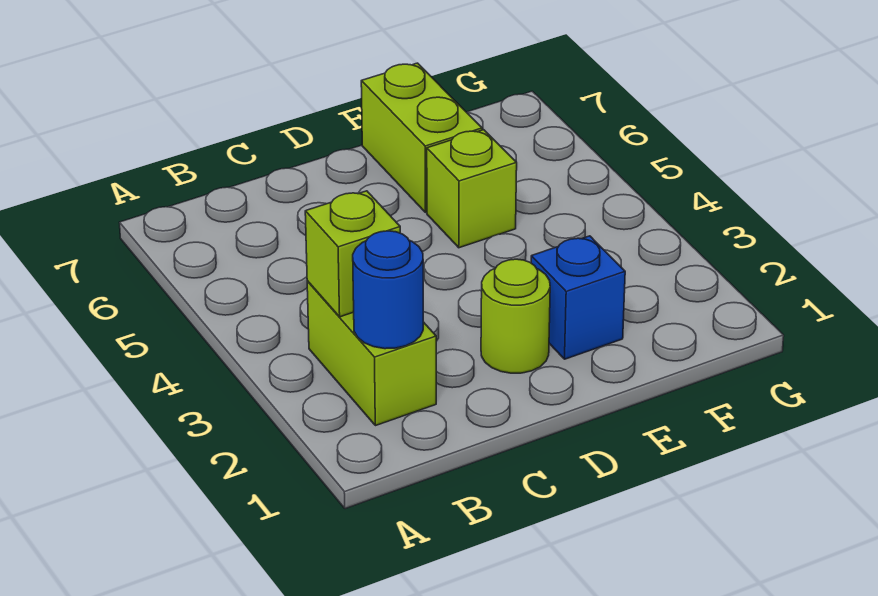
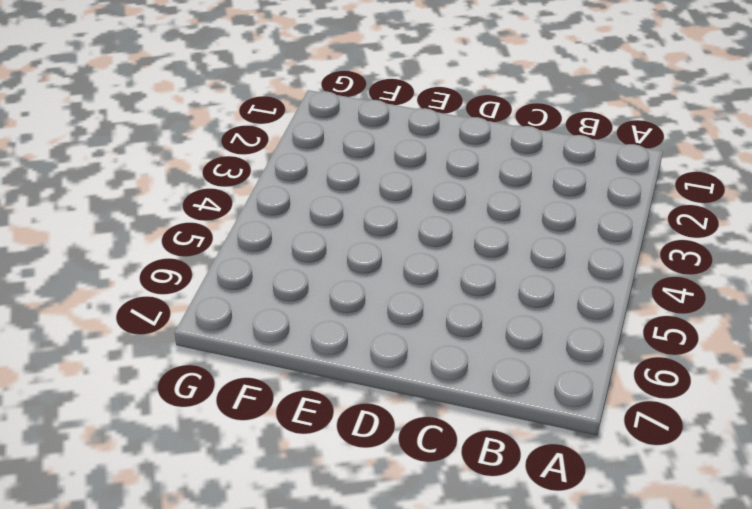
none -> lime brick B2:B3 level 1
none -> lime round brick D2 level 1

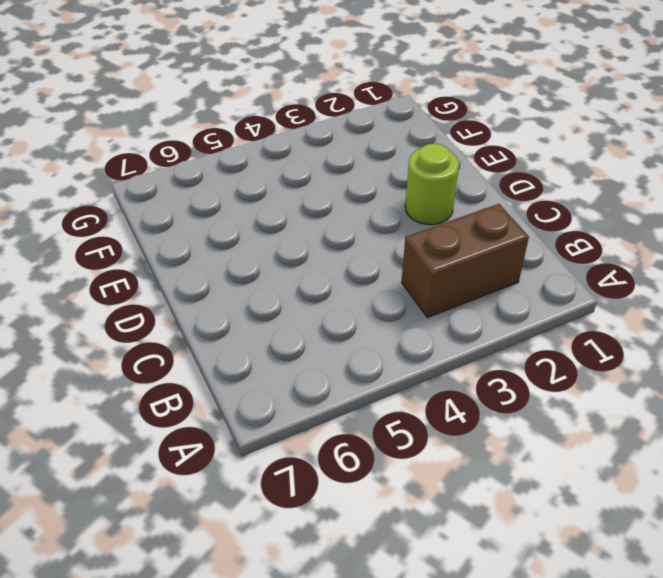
brown brick B2:B3 level 1 -> lime brick B2:B3 level 1
none -> blue brick E2 level 1
none -> lime brick E5 level 1

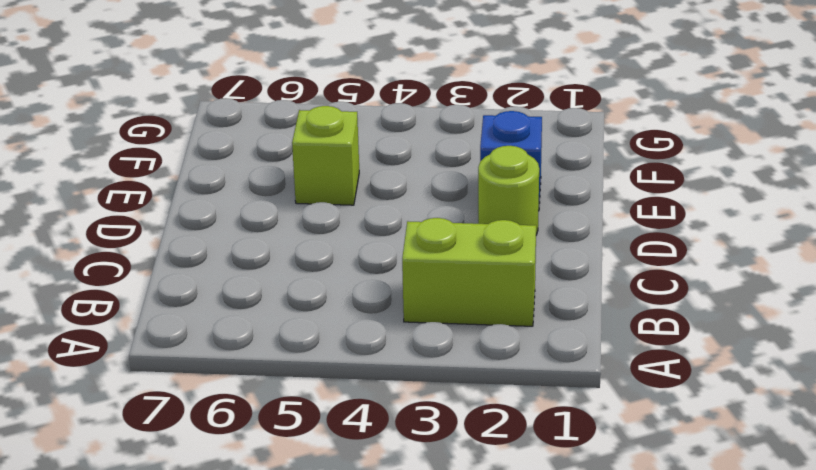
none -> lime brick E6:E7 level 1
none -> blue round brick B2 level 2

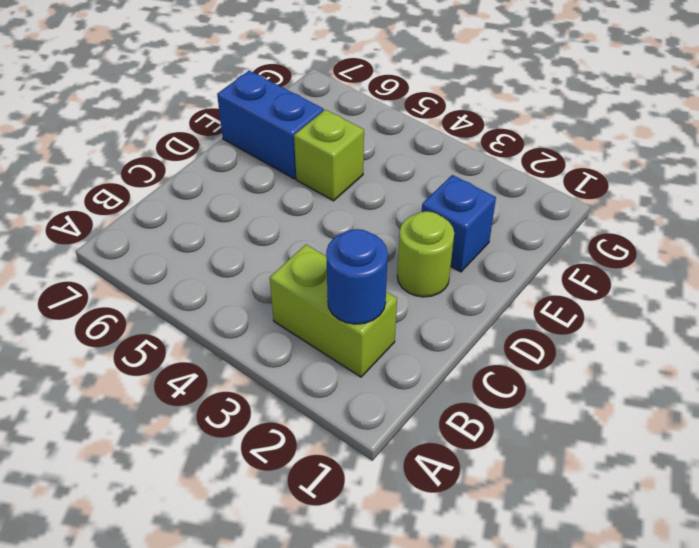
blue brick E6:E7 level 1 -> lime brick E6:E7 level 1
none -> lime brick B3 level 2

